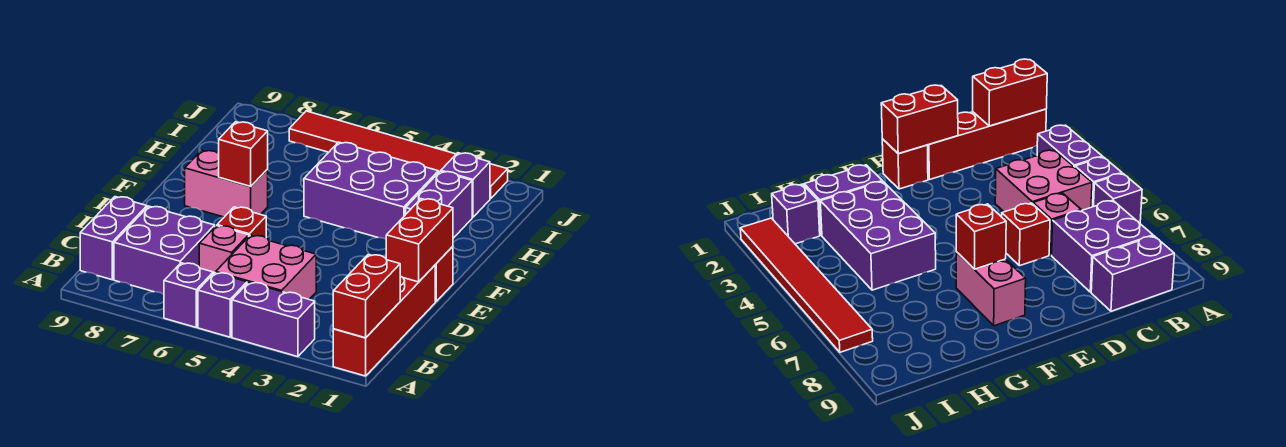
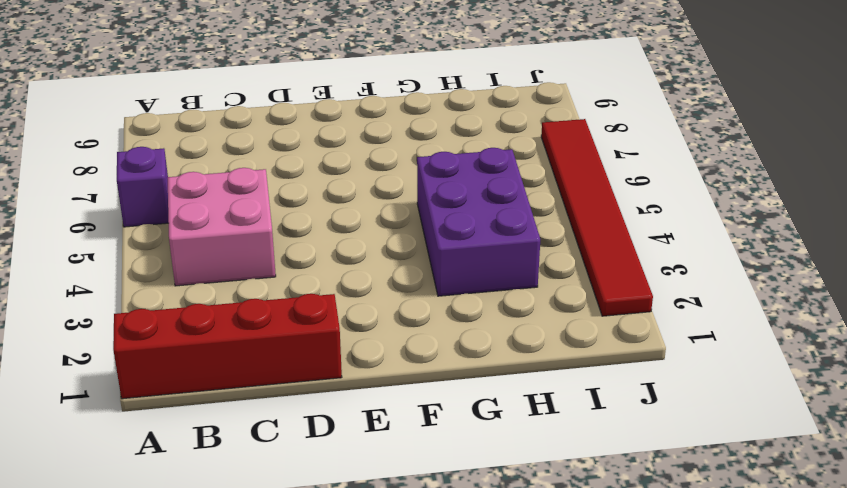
none -> purple brick A3:A4 level 1
none -> purple brick A5 level 1
none -> purple brick B7:C8 level 1

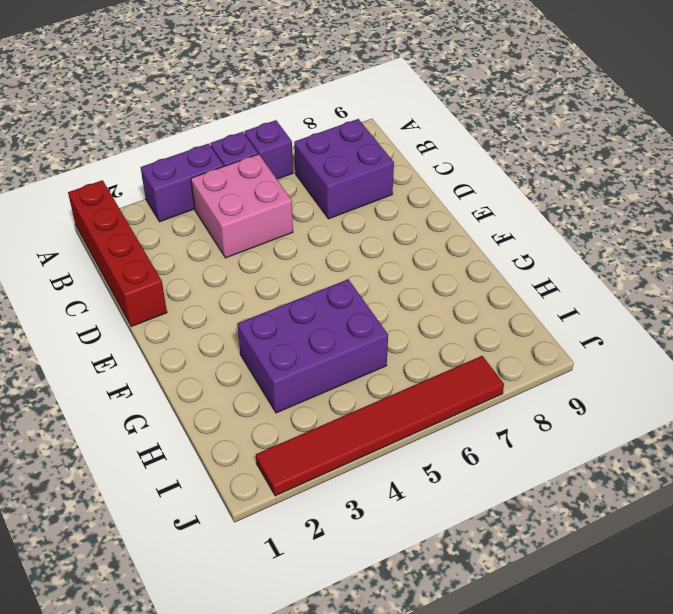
none -> purple brick B9:C9 level 1
none -> pink brick C6 level 1
none -> red brick D6 level 1

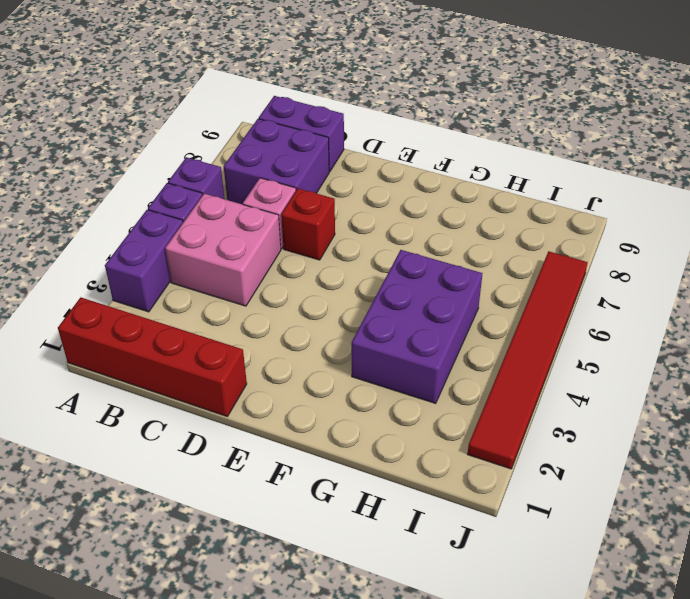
none -> red brick E1 level 1
none -> pink brick F7:F8 level 1
none -> purple brick G2:H2 level 1

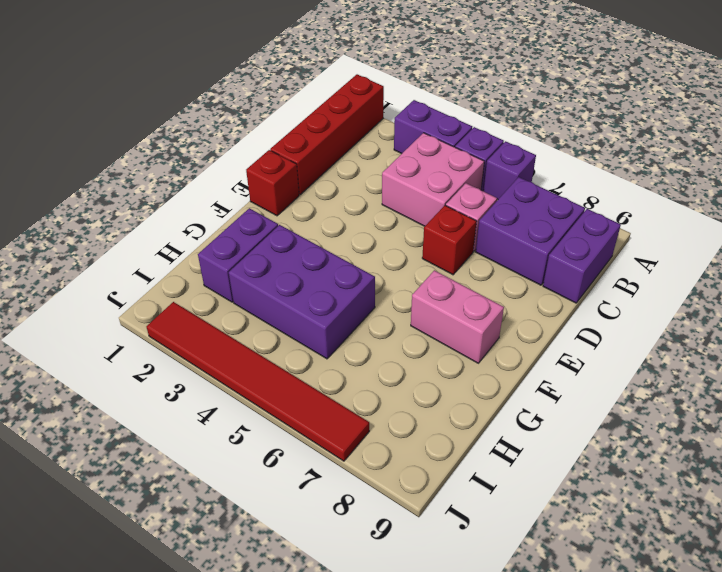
none -> purple brick I2 level 1
none -> red brick A1:B1 level 2
none -> red brick D1:E1 level 2

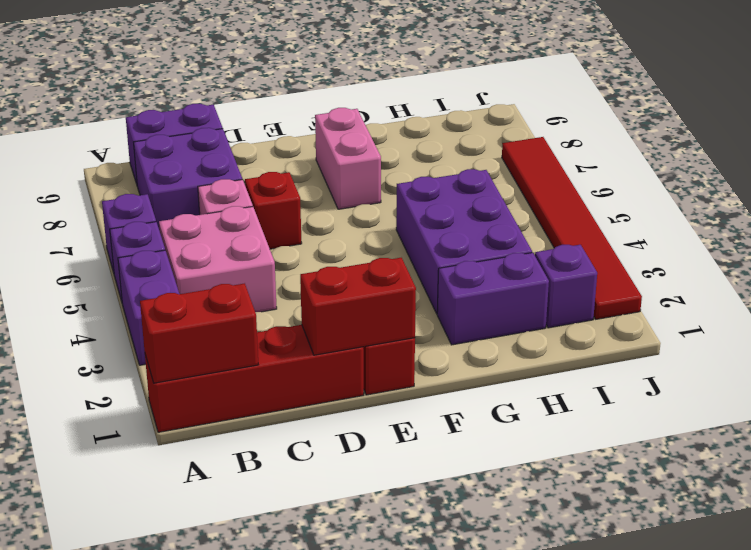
none -> red brick F7 level 2

